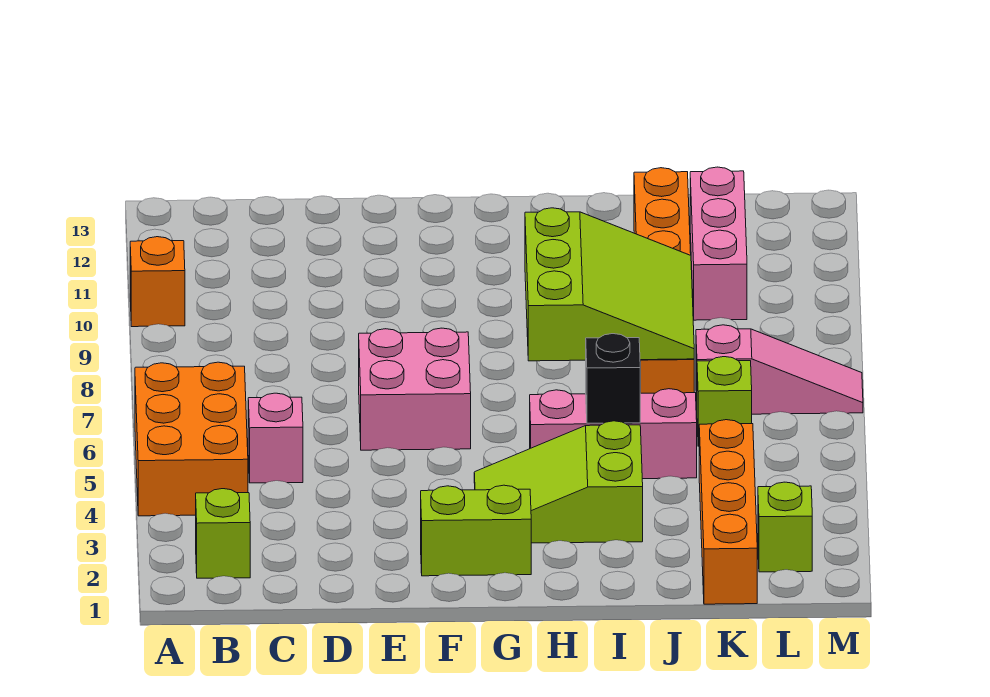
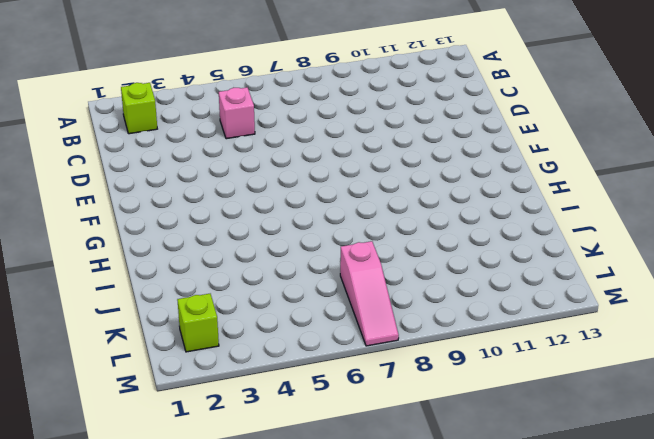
none -> orange brick A4:B6 level 1
none -> orange brick A10 level 1
none -> pink brick E6:F7 level 1

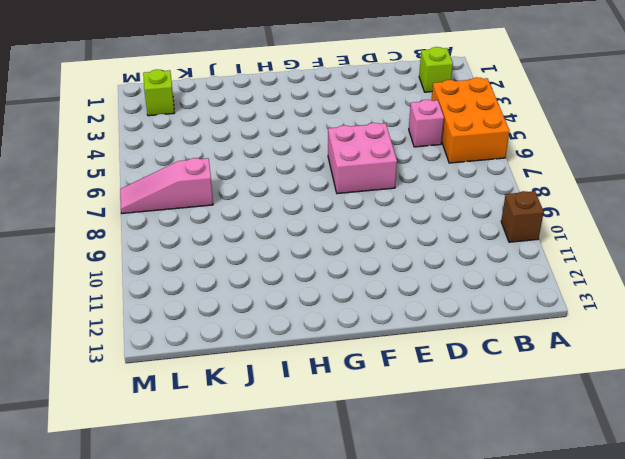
brown brick A10 level 1 -> orange brick A10 level 1
none -> lime brick F2:G2 level 1
none -> lime slope G3:I4 level 1 top I
none -> pink brick H5:J5 level 1

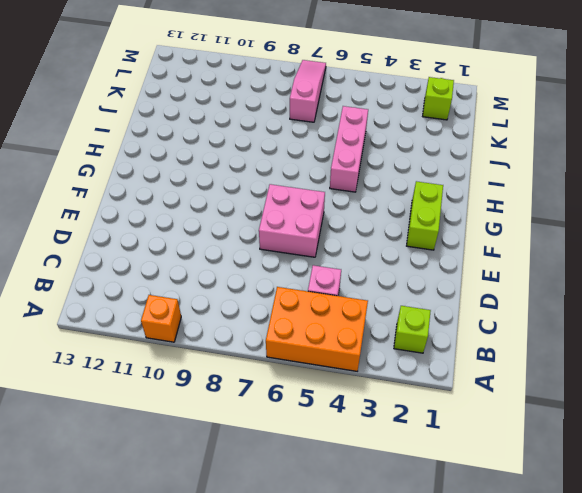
none -> lime slope G3:I4 level 1 top I
none -> orange brick J7:J12 level 1
none -> orange brick K1:K4 level 1

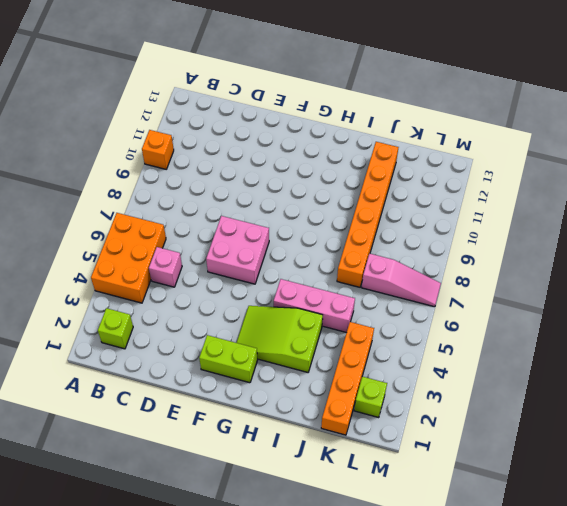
none -> lime brick K6 level 1
none -> pink brick K10:K12 level 1
none -> lime slope H7:J9 level 2 top H

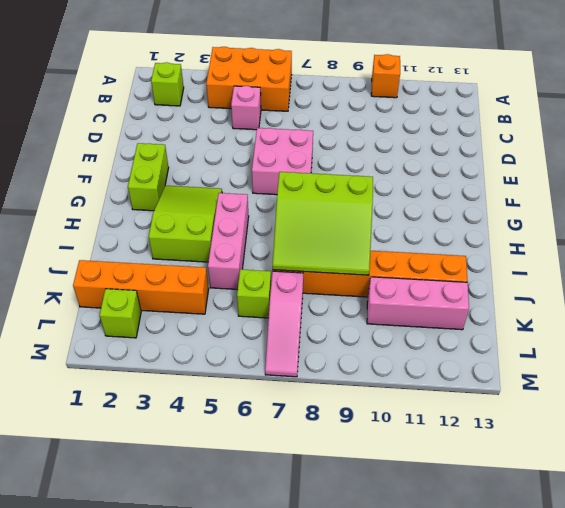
none -> black brick I5 level 2

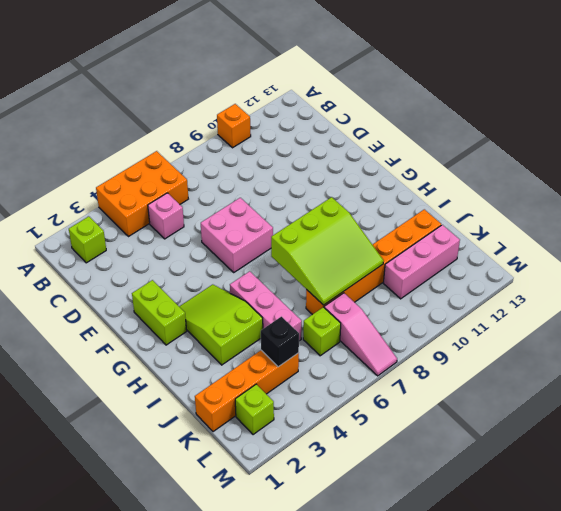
black brick K4 level 2 -> black brick I5 level 2

